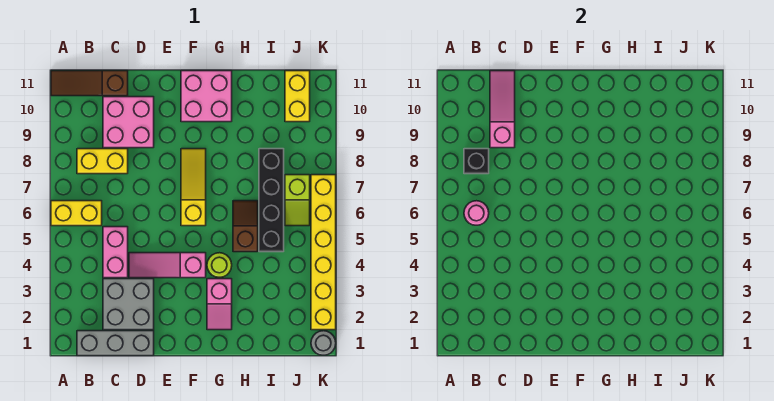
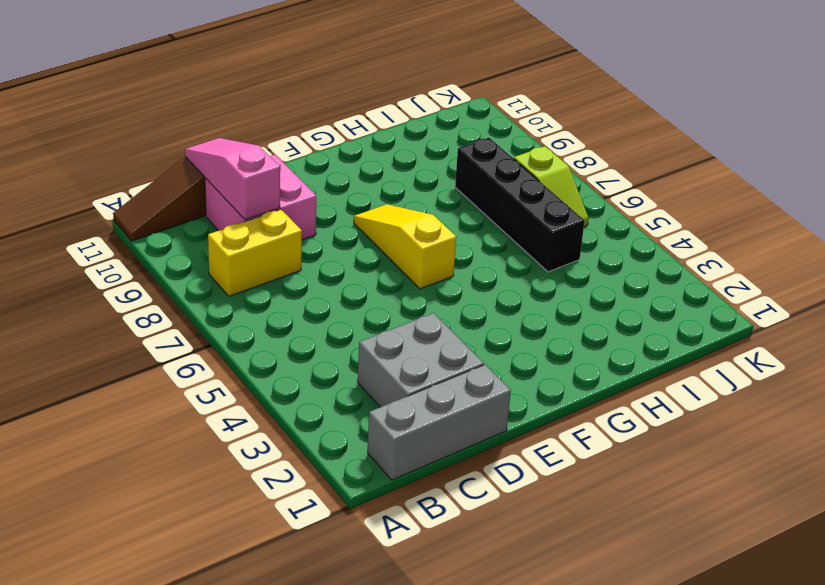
none -> yellow brick A6:B6 level 1
none -> pink brick C4:C5 level 1
none -> pink slope D4:F4 level 1 top F

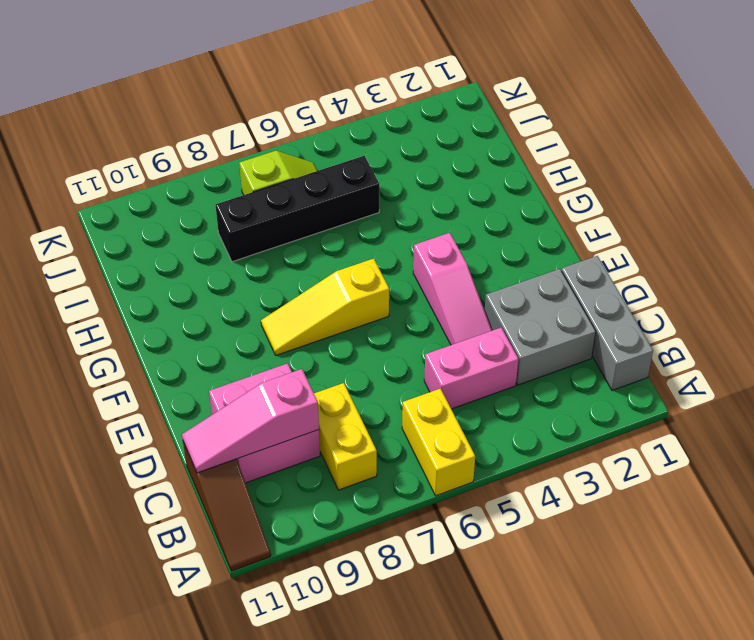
none -> pink brick F10:G11 level 1
none -> pink slope G2:G3 level 1 top 3
none -> lime round brick G4 level 1

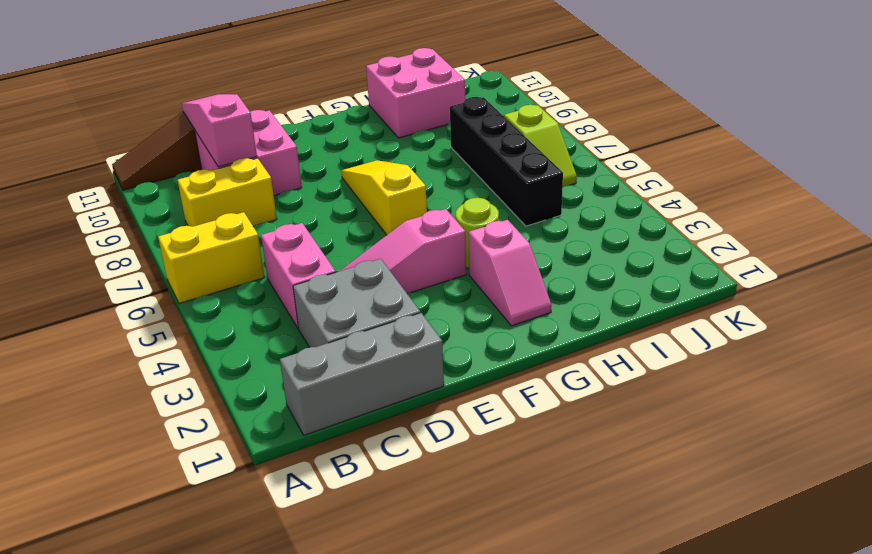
pink brick H10:I11 level 1 -> pink brick F10:G11 level 1
none -> brown slope H5:H6 level 1 top 5
none -> yellow brick J10:J11 level 1
none -> grey round brick K1 level 1

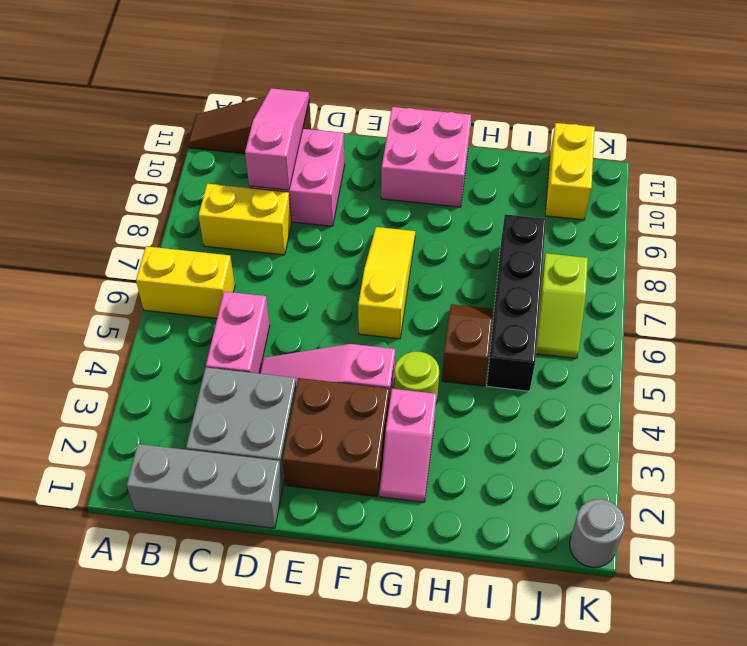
brown brick E2:F3 level 1 -> none
none -> yellow brick K2:K7 level 1
none -> pink round brick B6 level 2
none -> black brick B8 level 2

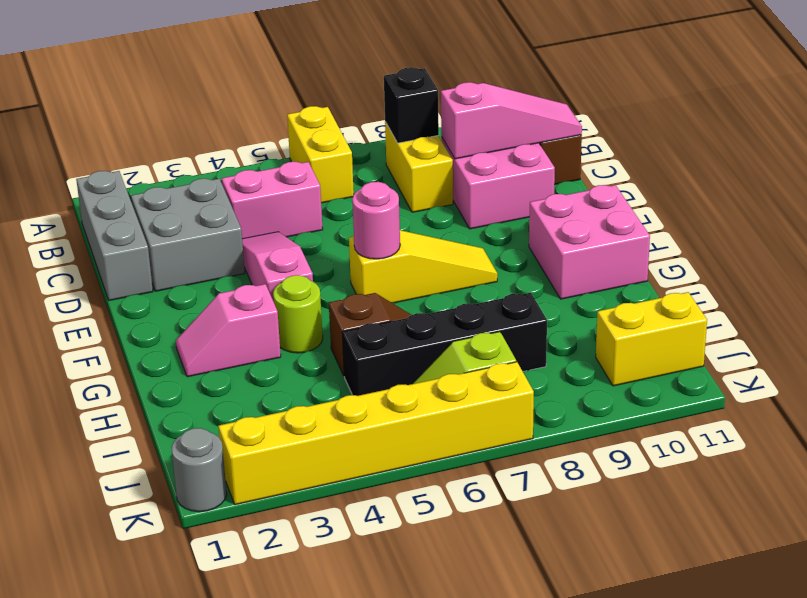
pink round brick F6 level 2 -> pink round brick B6 level 2

